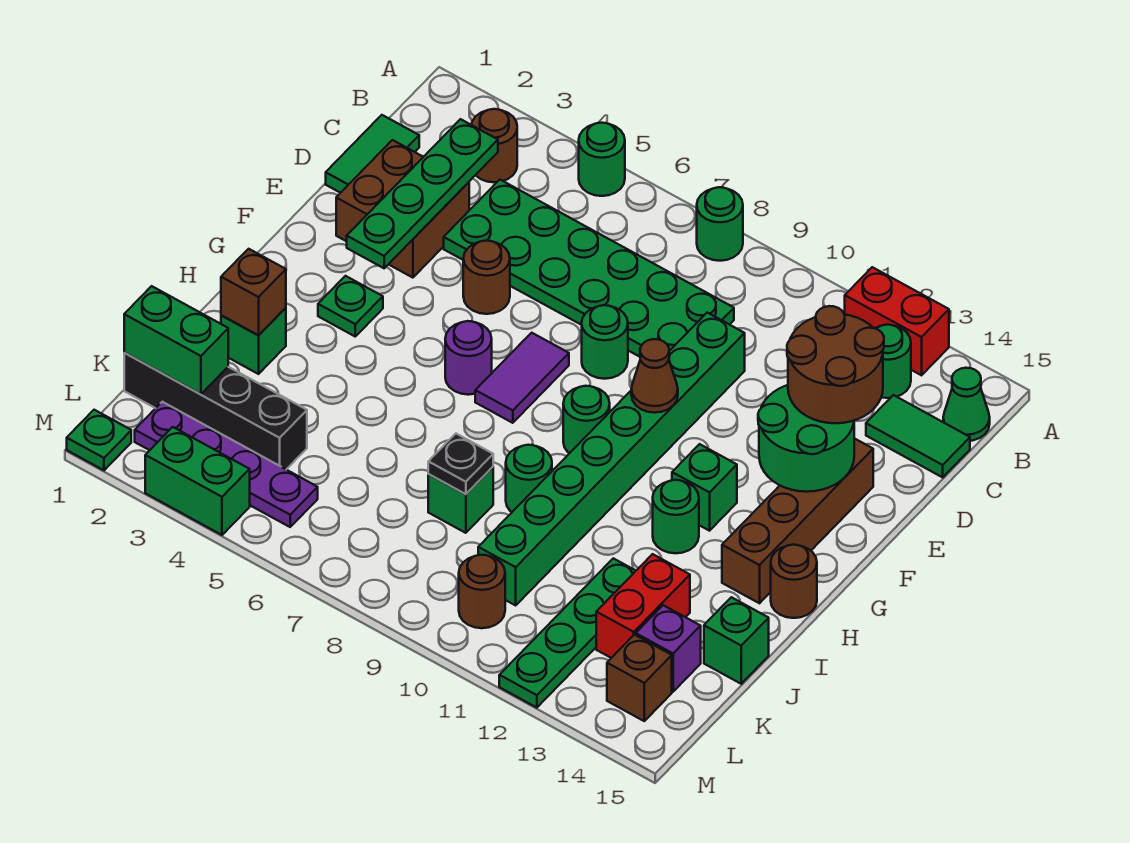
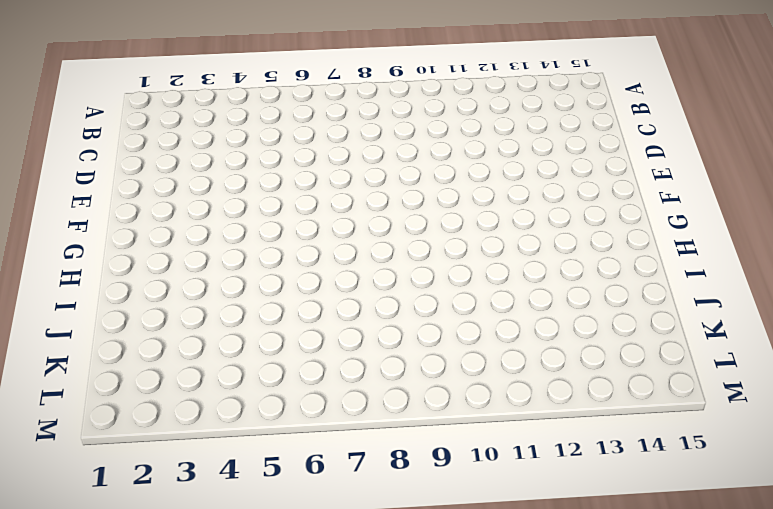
none -> green round brick A5 level 1
none -> green round brick A8 level 1
none -> red brick A12:A13 level 1
none -> brown round brick B3 level 1

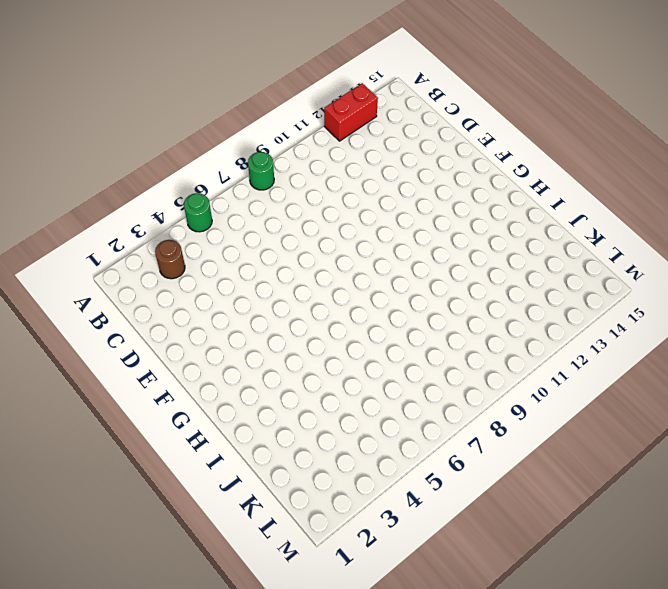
none -> green round brick B13 level 1
none -> green cone B15 level 1
none -> green tile C1:D1 level 1
none -> green plate C4:D9 level 1

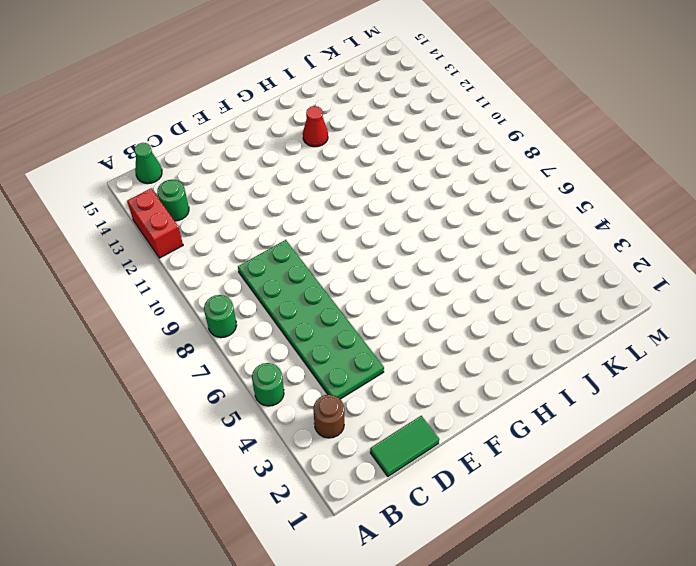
red cone H13 level 1 -> none
none -> green tile C14:C15 level 1
none -> brown brick D2:E3 level 1
none -> green brick D10:K10 level 1
none -> brown round brick E5 level 1

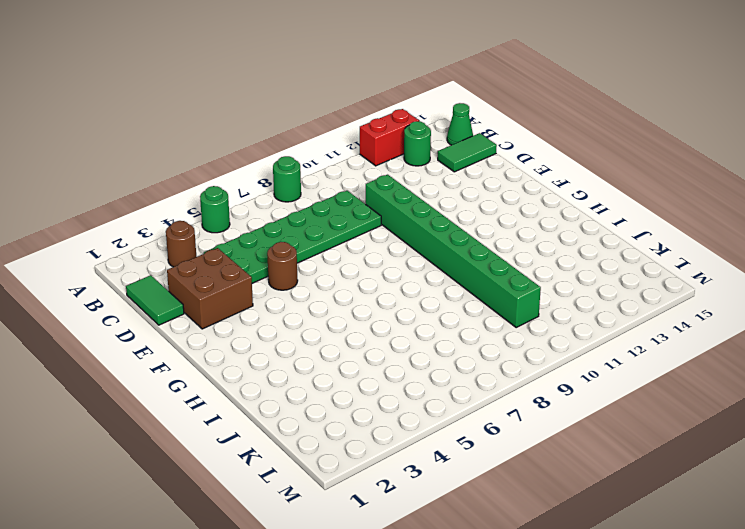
none -> green round brick E8 level 1
none -> brown brick E14:H14 level 1
none -> purple tile F7:G7 level 1
none -> green plate G3 level 1

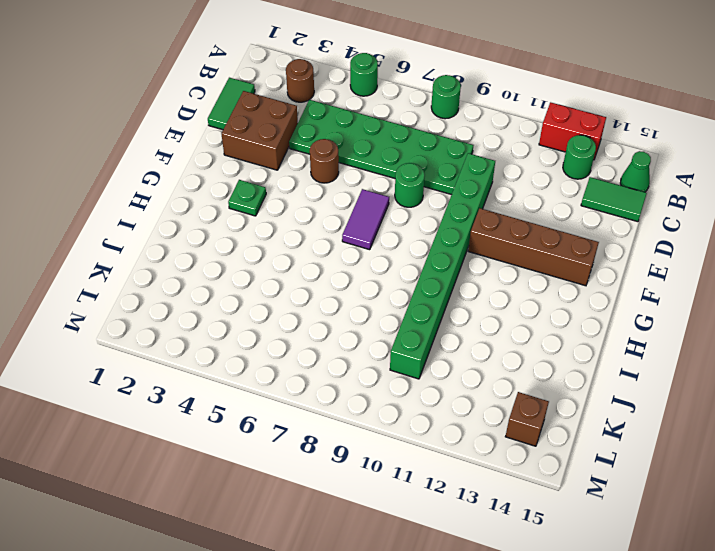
brown brick F11:F14 level 1 -> brown brick E14:H14 level 1
none -> purple round brick G6 level 1
none -> green round brick G9 level 1
none -> green brick G12 level 1
none -> green round brick H12 level 1

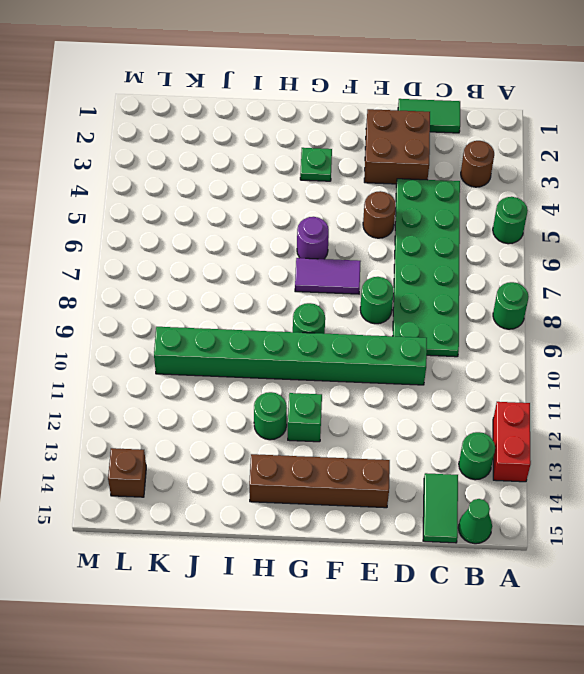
none -> brown round brick H15 level 1
none -> green brick I2 level 1
none -> green round brick I9 level 1
none -> green brick J8 level 1

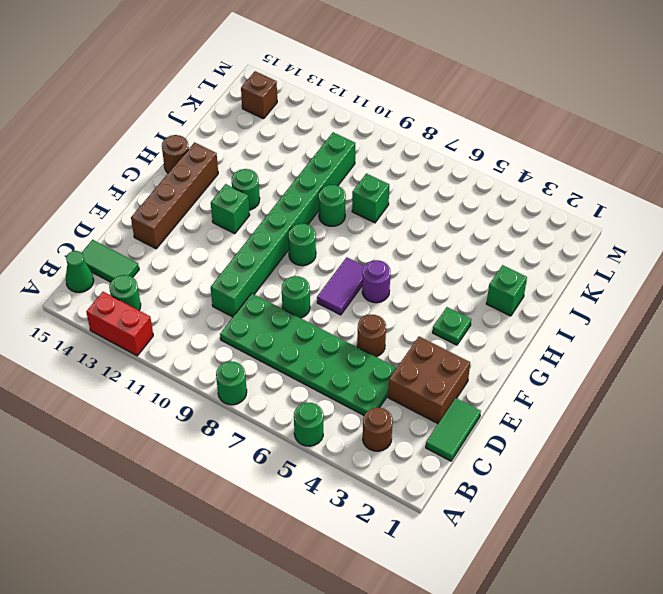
none -> green plate J12:M12 level 1
none -> red brick J13:K13 level 1
none -> green brick J15 level 1
none -> black brick K1:K4 level 1

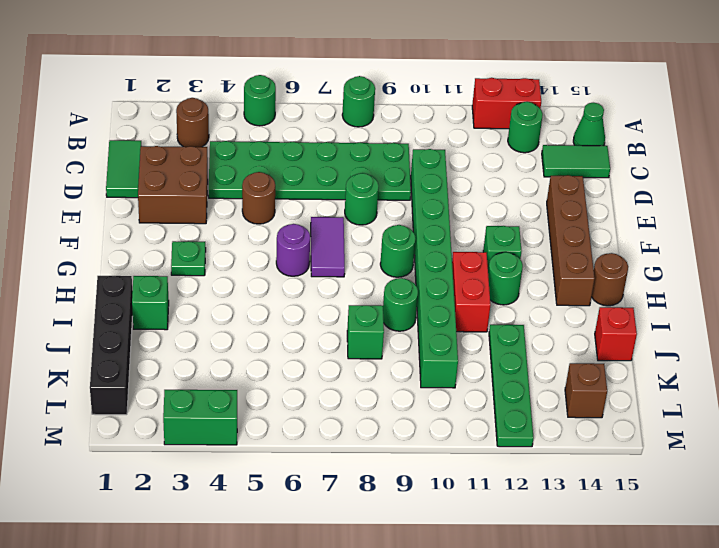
red brick H11:I11 level 1 -> red brick J13:K13 level 1
black brick I1:L1 level 1 -> black brick K1:K4 level 1
red brick J15 level 1 -> green brick J15 level 1
none -> purple brick K14 level 1
none -> purple plate L2:L5 level 1
none -> brown round brick L10 level 1
none -> green plate M1 level 1

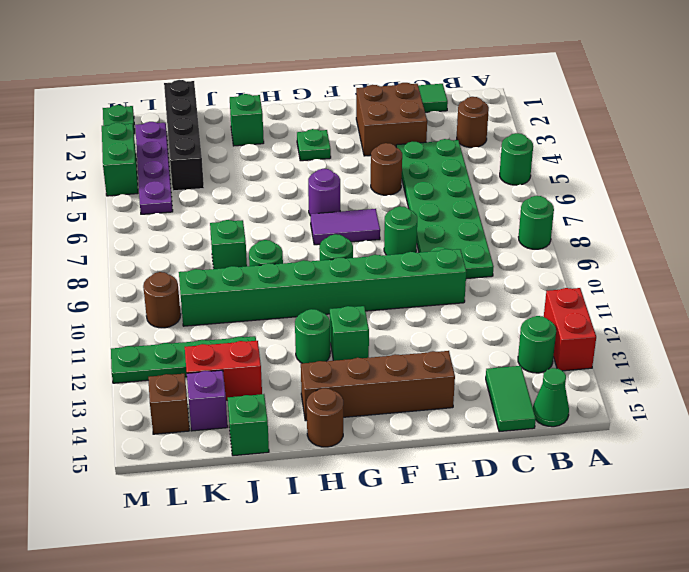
none -> green plate C3:F3 level 2
none -> green round brick E13:F14 level 2
none -> brown cone F10 level 2
none -> brown brick I2 level 2

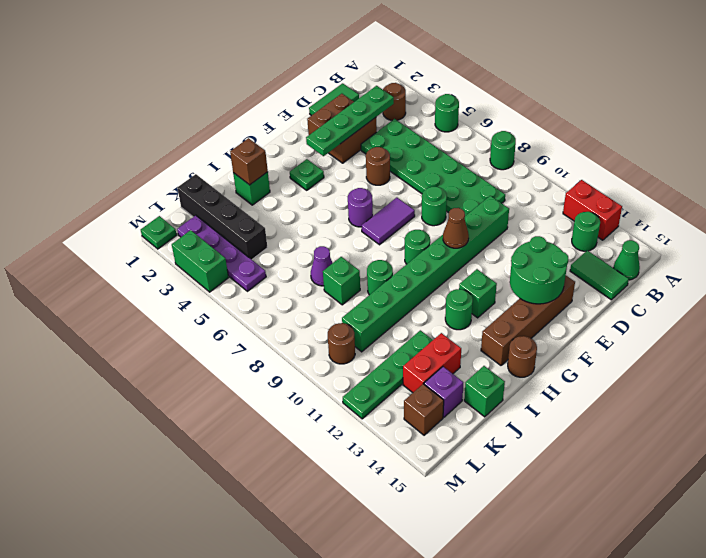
purple cone J7 level 1 -> none
none -> black plate J8 level 2
none -> green brick K1:K2 level 2
none -> brown round brick D13:E14 level 3

